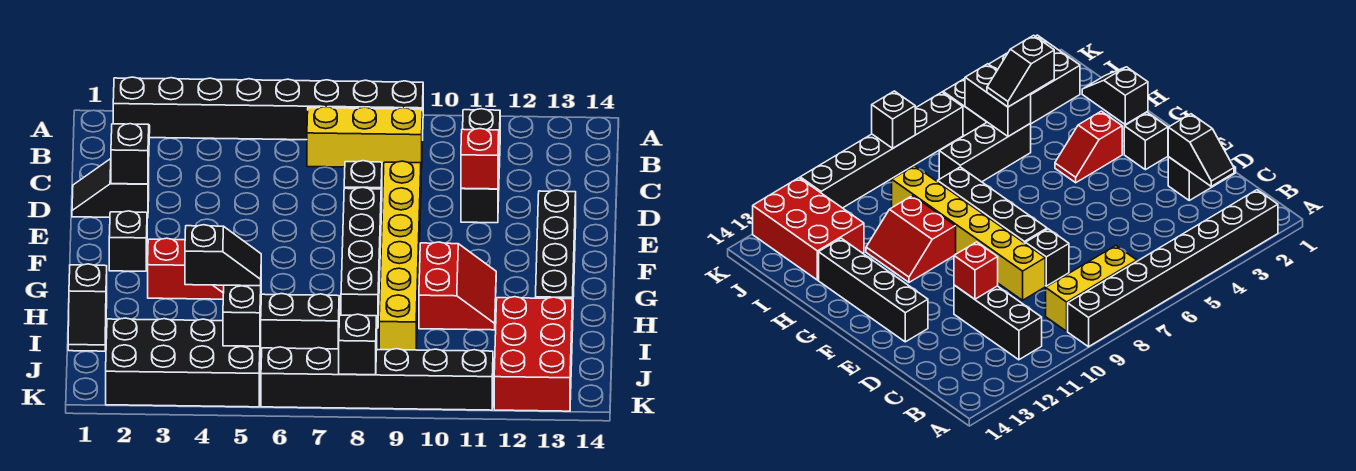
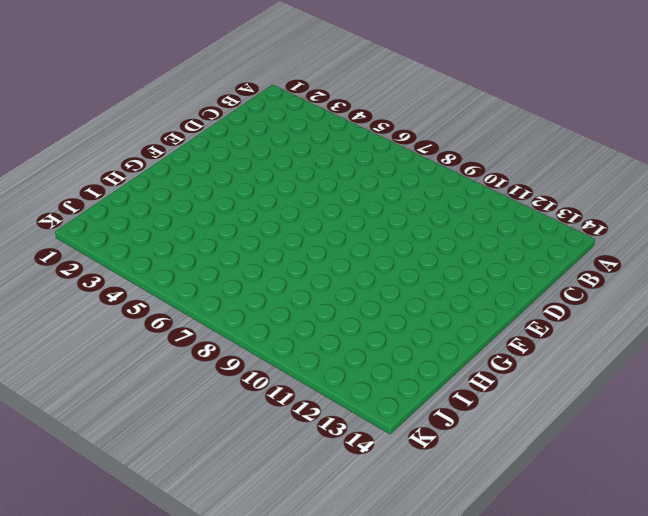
none -> black brick A2:A9 level 1
none -> yellow brick B7:B9 level 1
none -> black brick B11:D11 level 1

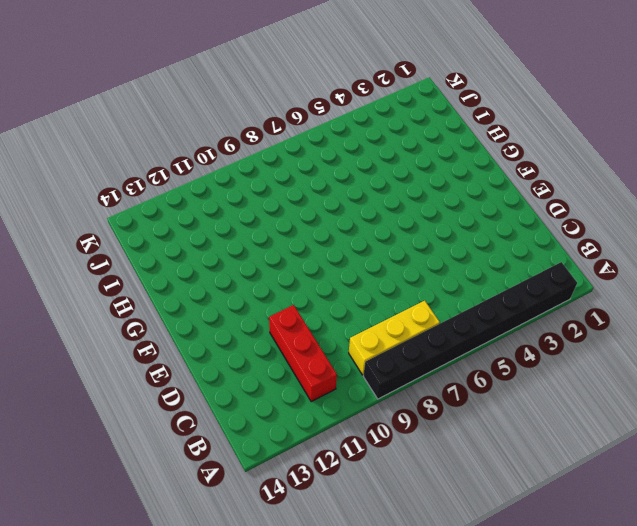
red brick B11:D11 level 1 -> black brick B11:D11 level 1
none -> black slope D1:D2 level 1 top 2
none -> black brick D8 level 1
none -> yellow brick D9:I9 level 1

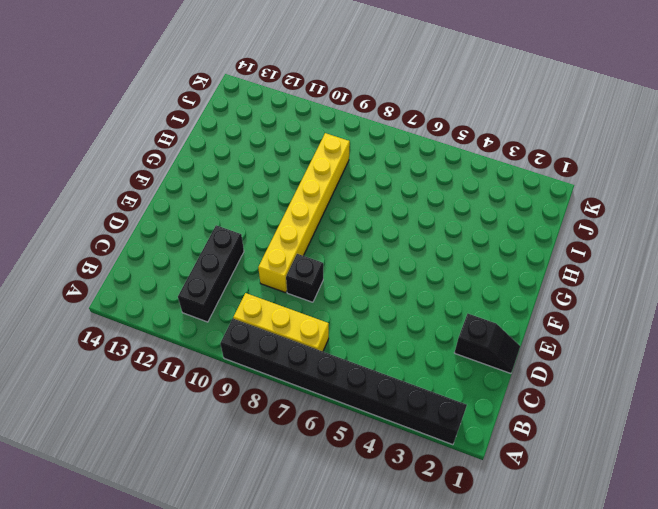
none -> black brick E8:H8 level 1
none -> black brick E13:H13 level 1
none -> black brick F2 level 1

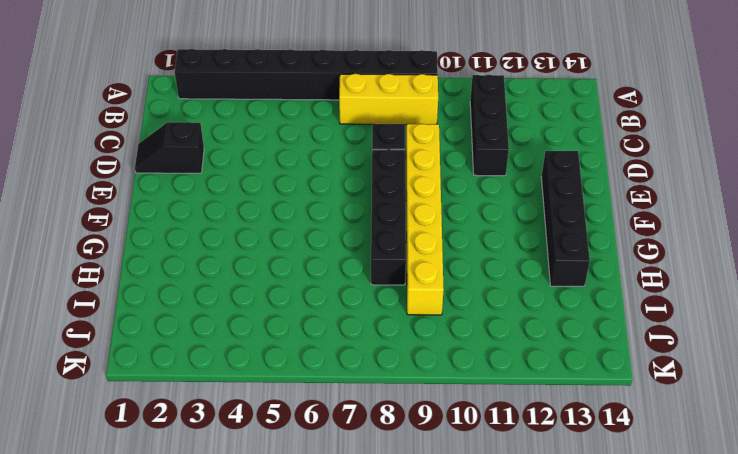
none -> black brick F2 level 1
none -> red slope G3:G4 level 1 top 3
none -> red slope G10:H11 level 1 top 10

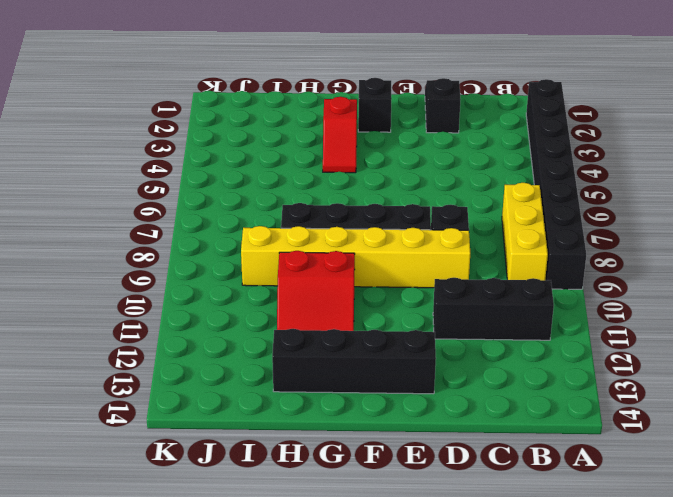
none -> black slope H1:I1 level 1 top H
none -> black brick I5:I7 level 1
none -> red brick I12:K13 level 1

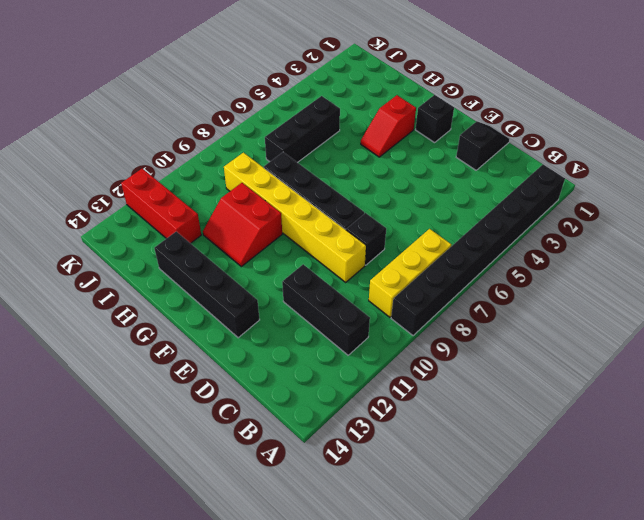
red brick I12:K12 level 1 -> red brick I12:K13 level 1
none -> black slope H1:I1 level 1 top H
none -> black brick J2:K5 level 1
none -> black brick K6:K11 level 1

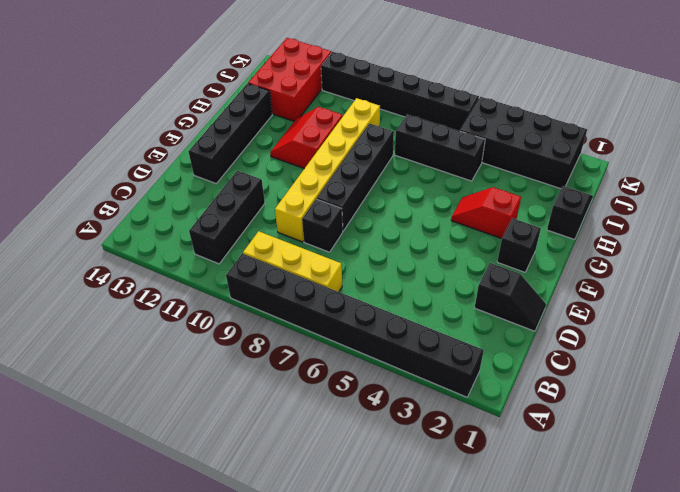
none -> black slope C2:D2 level 2 top D
none -> red brick D11 level 2
none -> black brick I5:J5 level 2

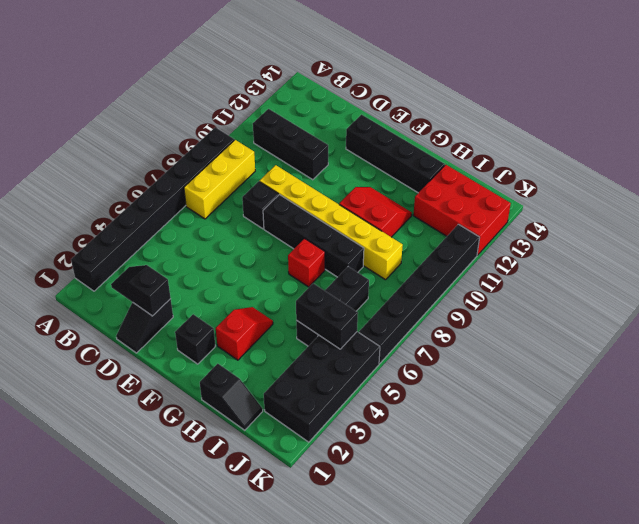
red brick G7 level 1 -> red brick D11 level 2
none -> black brick K8 level 2
none -> black slope I4:I5 level 3 top 4

